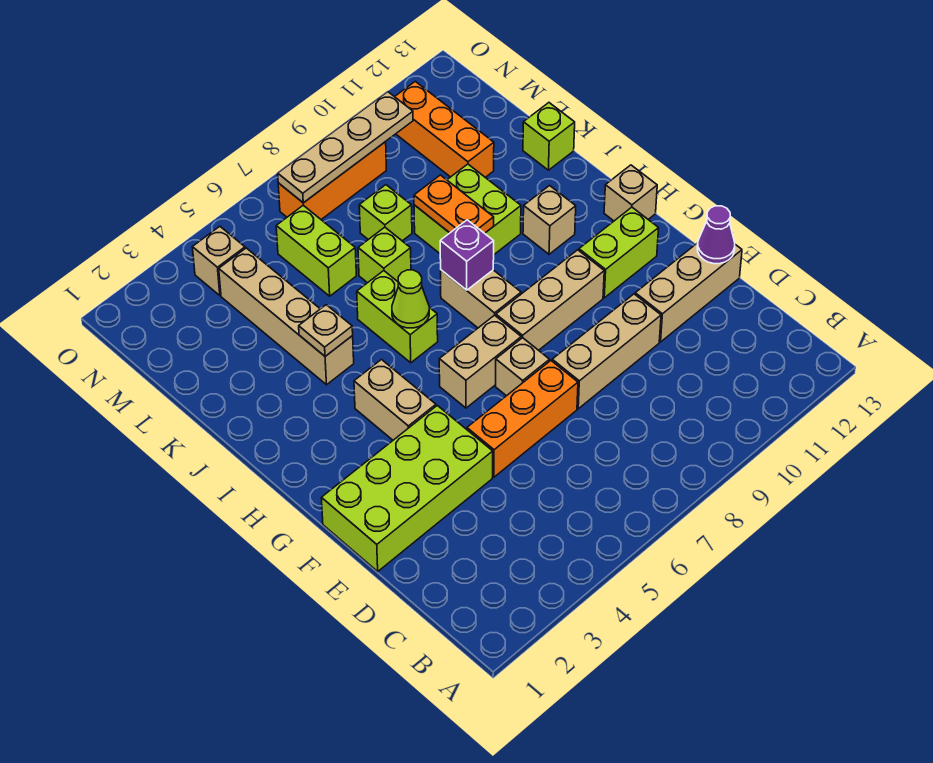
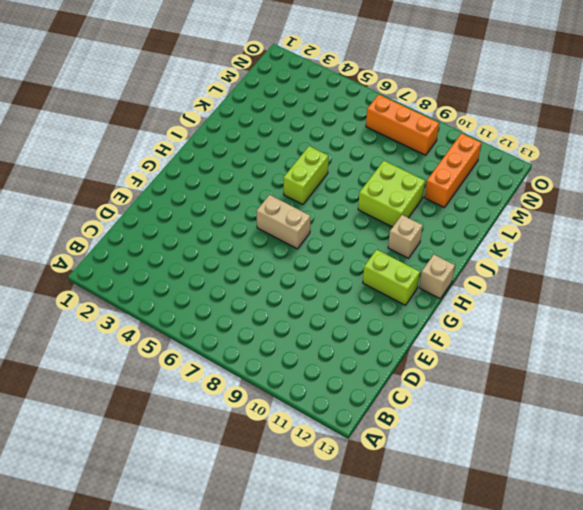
none -> lime brick E1:F4 level 1
none -> orange brick E5:E7 level 1
none -> tan brick E8:E10 level 1

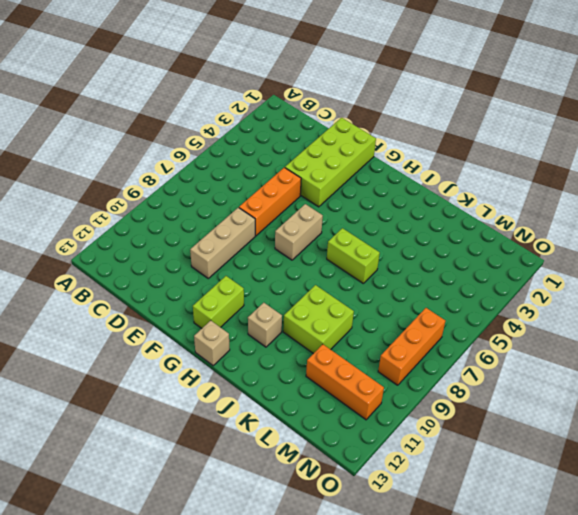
none -> tan brick E11:E13 level 1
none -> tan brick F7 level 1
none -> tan brick G4:H4 level 1

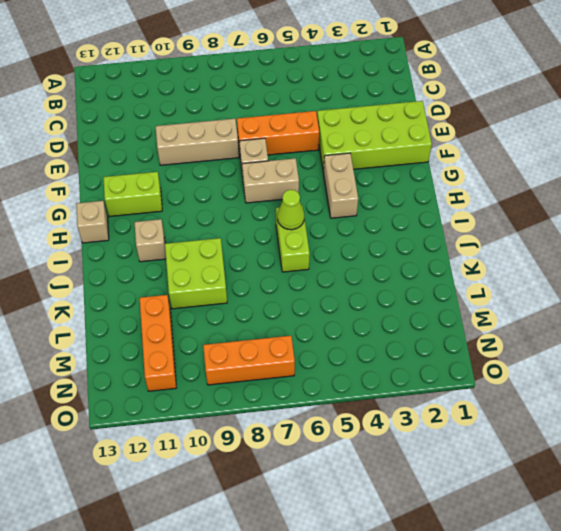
none -> tan brick E11:E13 level 1
none -> tan brick G8:G10 level 1
none -> tan brick H8:I8 level 1

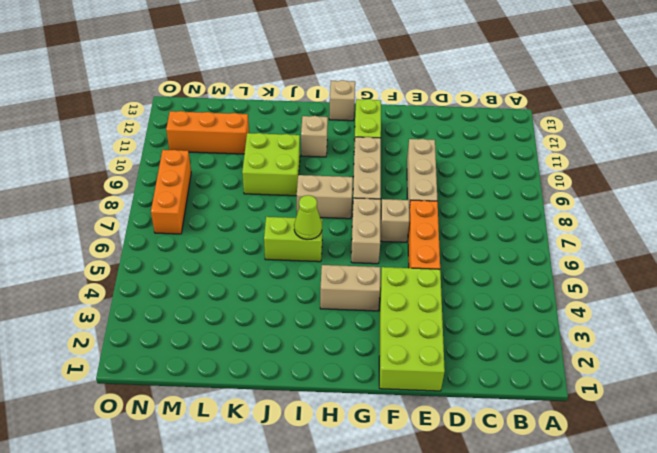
none -> tan brick E11:E13 level 1
none -> tan brick J4:M4 level 1
none -> lime brick K7 level 1

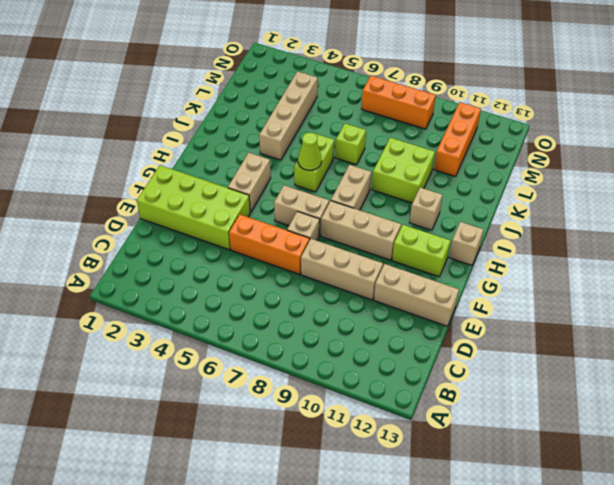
none -> lime brick K13 level 1
none -> lime brick L6:M6 level 1
none -> lime brick L8 level 1

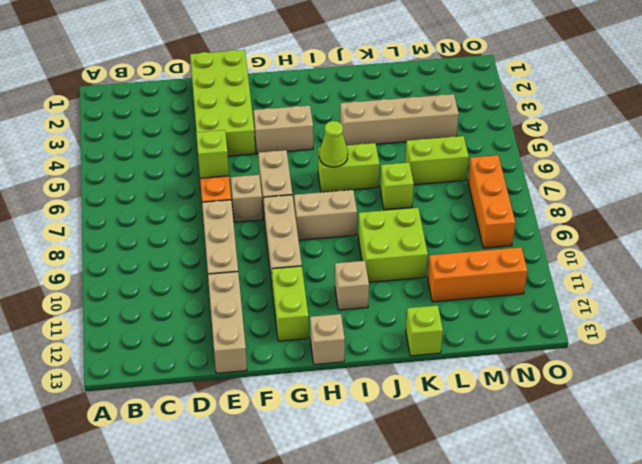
lime brick E6 level 2 -> lime brick L8 level 1
none -> tan brick N4 level 1
none -> purple cone E13 level 2
none -> purple brick I8 level 2

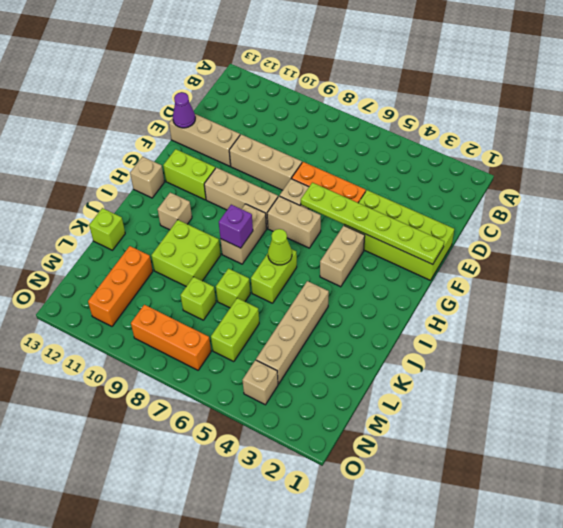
lime plate F1:F6 level 2 -> none
none -> tan plate J4 level 2
none -> orange plate J9:K9 level 2
none -> tan plate N7:N10 level 2

